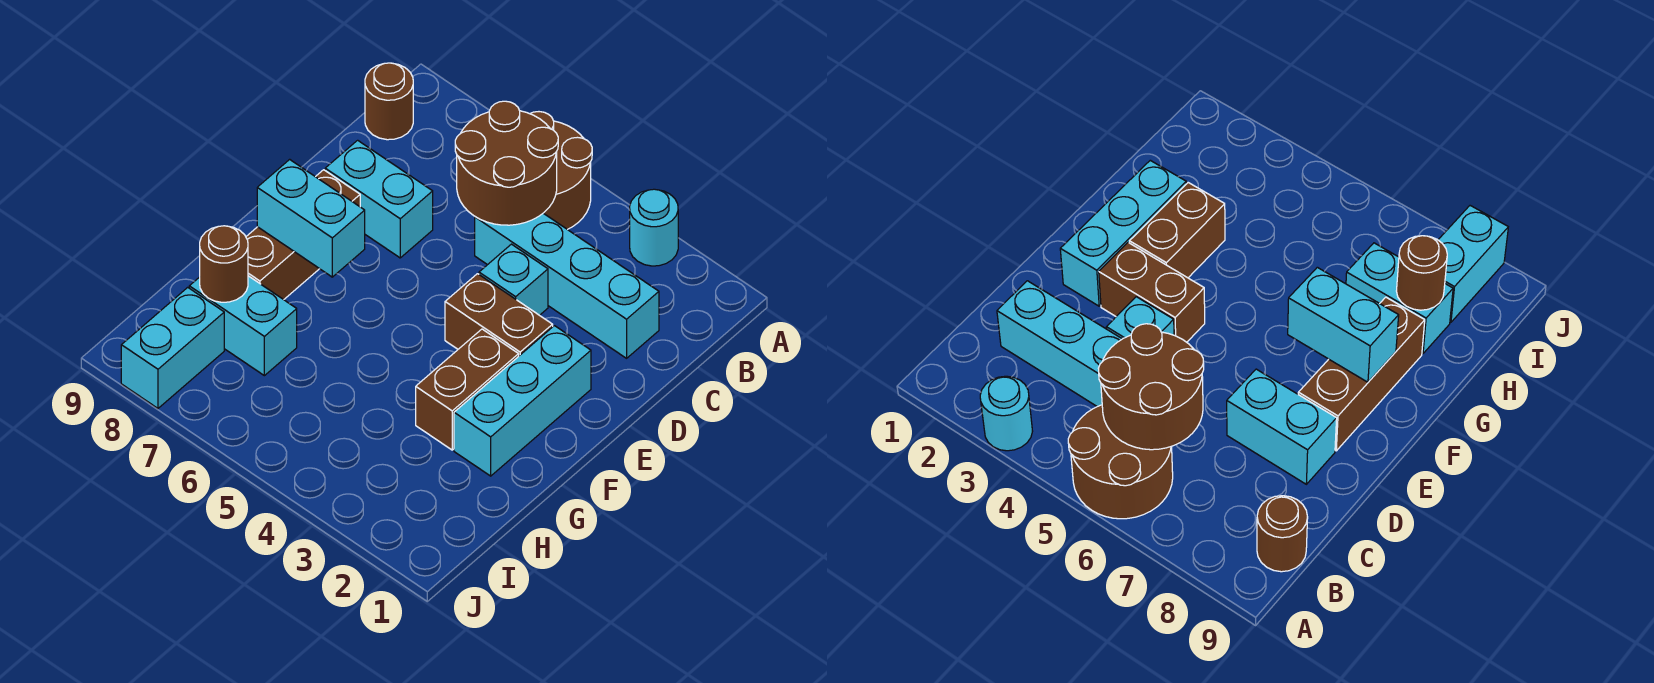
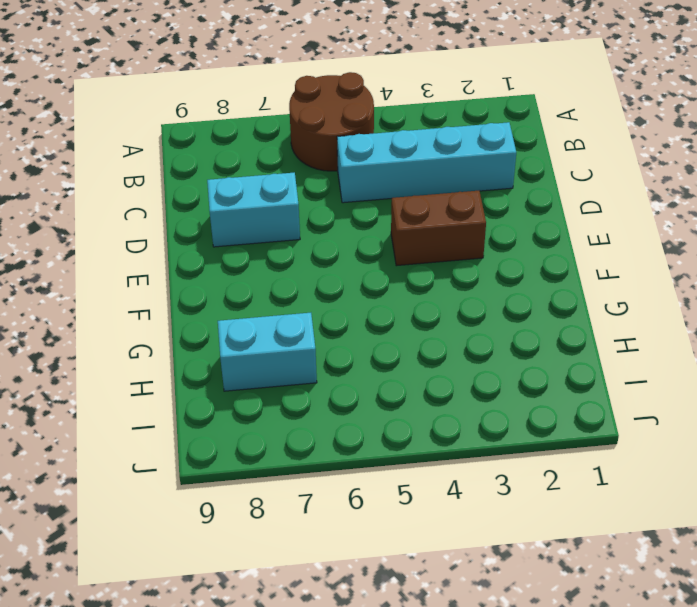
none -> cyan round brick A3 level 1
none -> brown round brick B9 level 1
none -> cyan brick D4 level 1

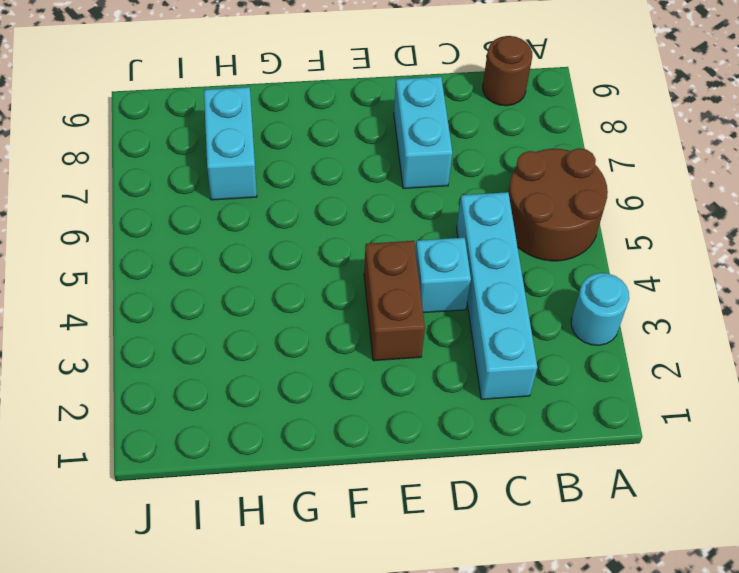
none -> cyan brick E2:G2 level 1
none -> brown brick E8:G8 level 1
none -> brown brick F3:G3 level 1

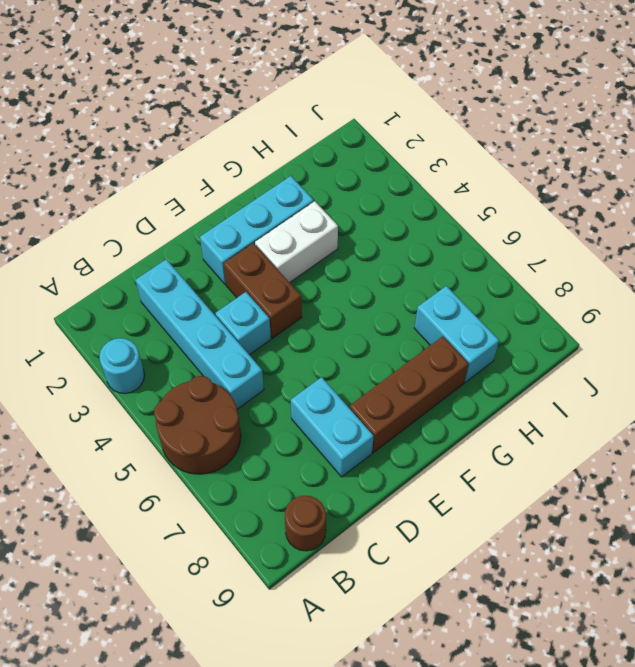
white brick F3:G3 level 1 -> brown brick F3:G3 level 1
none -> cyan brick I8:J8 level 1
none -> brown round brick B5:C6 level 2
none -> cyan brick F7:F8 level 2

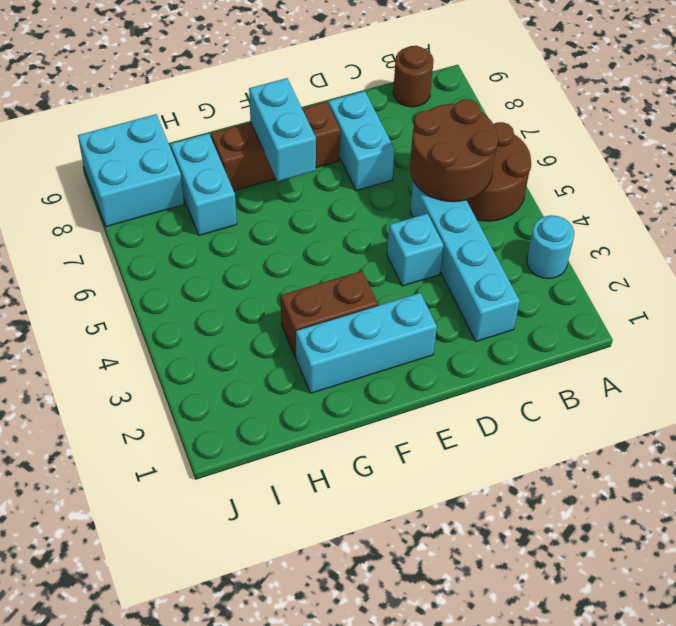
cyan brick I8:J9 level 1 -> cyan brick I8:J8 level 1
none -> brown brick E3:E4 level 1
none -> brown round brick H8 level 2

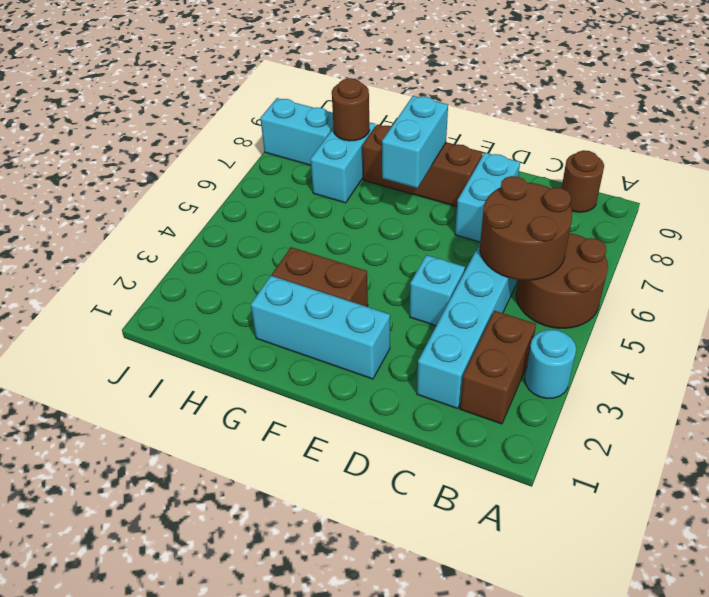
brown brick B2:B3 level 1 -> brown brick E3:E4 level 1

